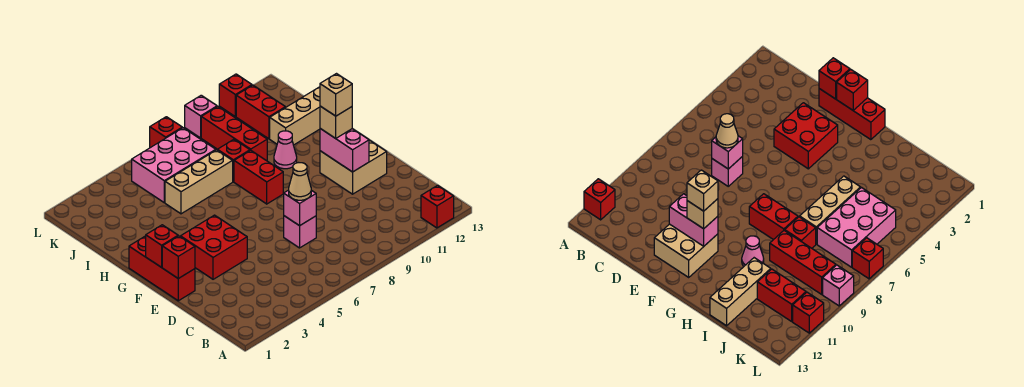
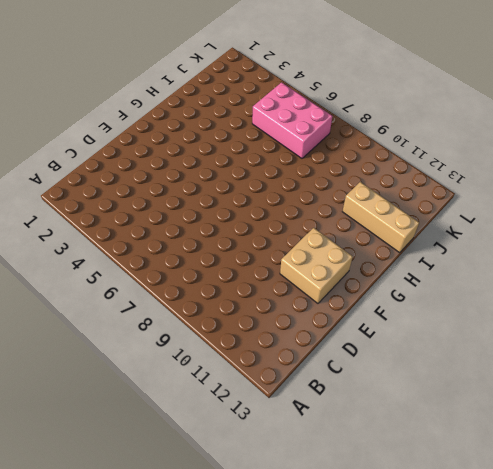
none -> red brick A12 level 1
none -> pink brick D7 level 1
none -> red brick E1:G1 level 1

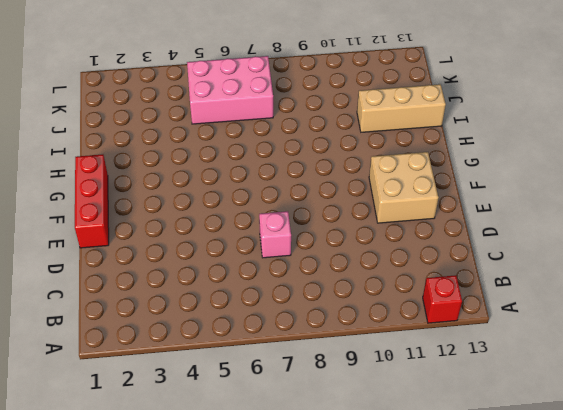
none -> red brick E3:F4 level 1
none -> red brick G8:H8 level 1
none -> pink cone H10 level 1

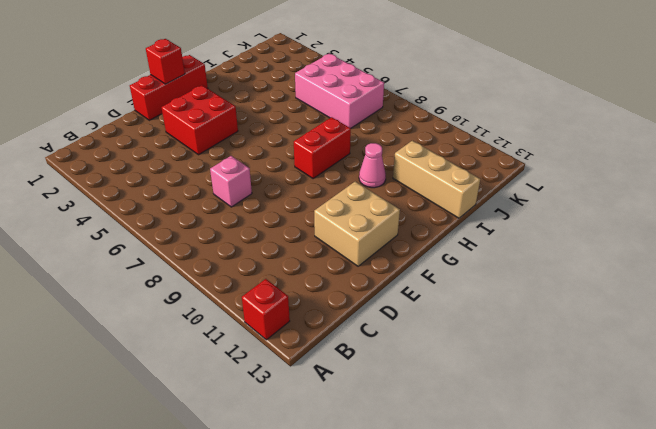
none -> tan brick I5:I7 level 1
none -> red brick I8 level 1
none -> red brick I9:K9 level 1

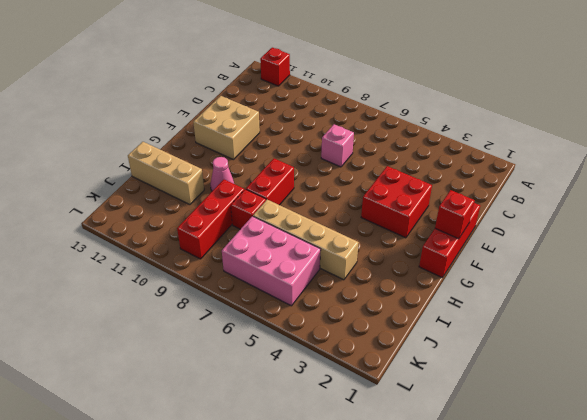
tan brick I4:I7 level 1 -> tan brick I5:I7 level 1
none -> red brick J11:K11 level 1
none -> red brick L7 level 1
none -> pink brick L9 level 1

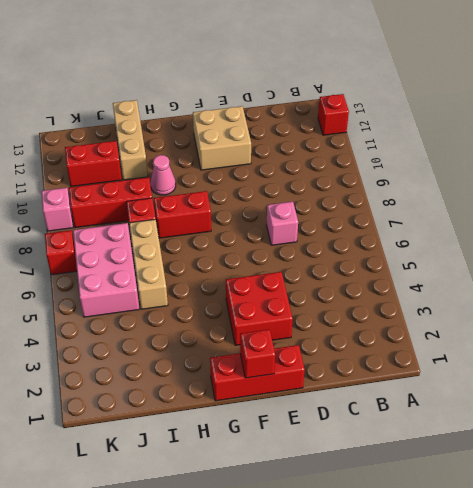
none -> red brick L11 level 1
none -> pink brick D7 level 2
none -> red brick E1 level 2

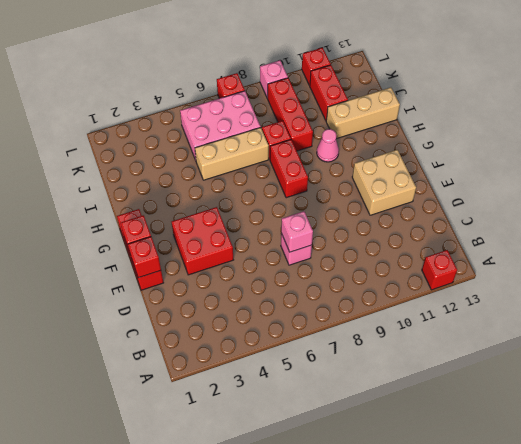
none -> pink brick E11:F11 level 2
none -> tan cone D7 level 3
none -> tan brick F11 level 3

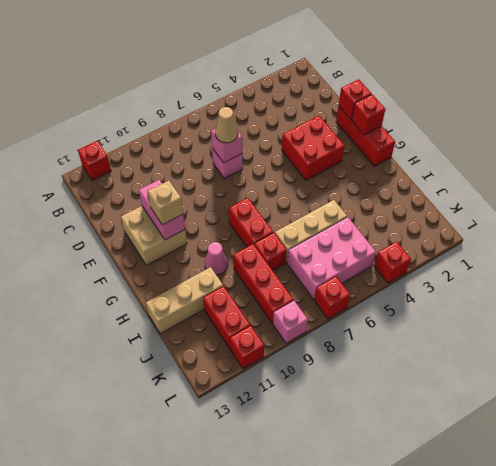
red brick L4 level 1 -> none
none -> tan brick F11 level 4

